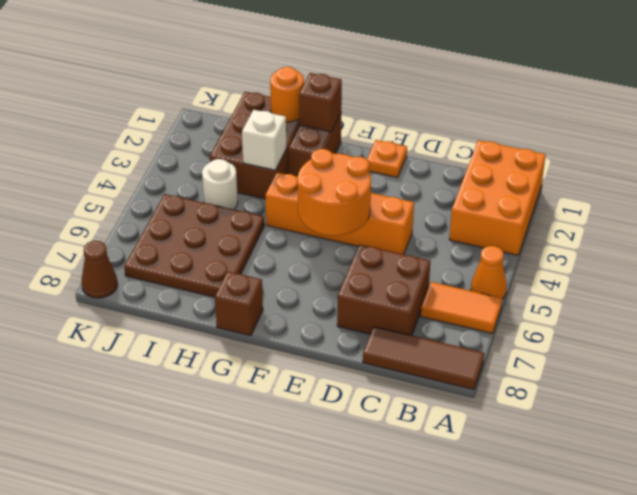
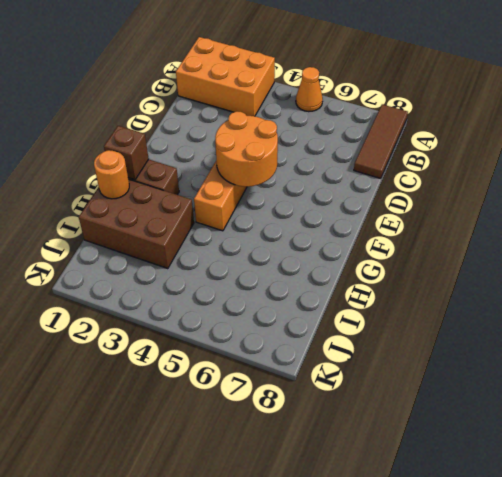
none -> orange tile A6:B6 level 1
none -> brown brick C6:D7 level 1
none -> orange plate E1 level 1

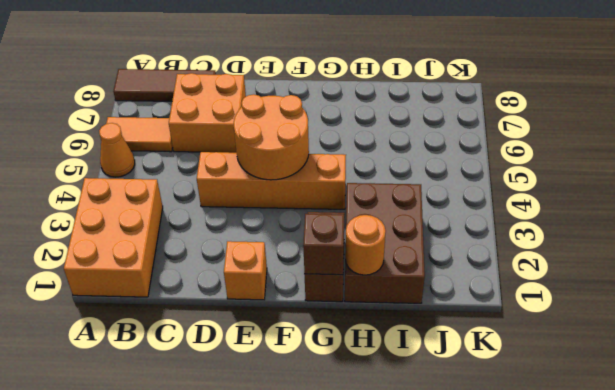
orange brick C6:D7 level 1 -> brown brick C6:D7 level 1
orange brick E1 level 1 -> orange plate E1 level 1
none -> brown brick G8 level 1
none -> brown plate H5:J7 level 1
none -> white round brick I4 level 1

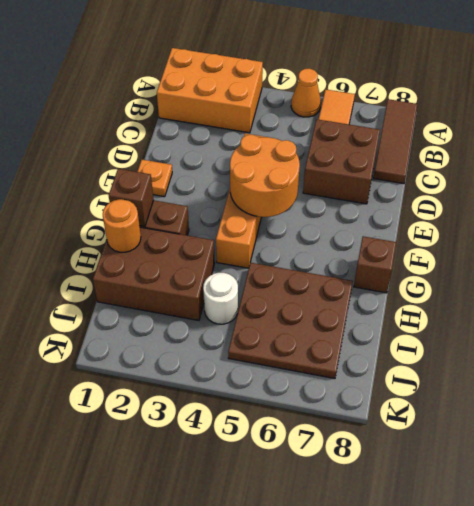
none -> brown cone K8 level 1
none -> white brick H3 level 2

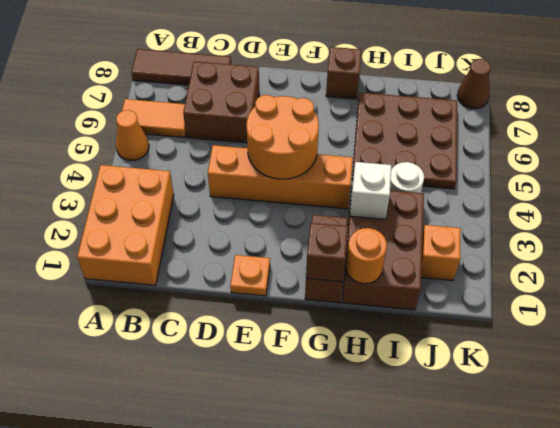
orange brick J2 level 1 -> none

